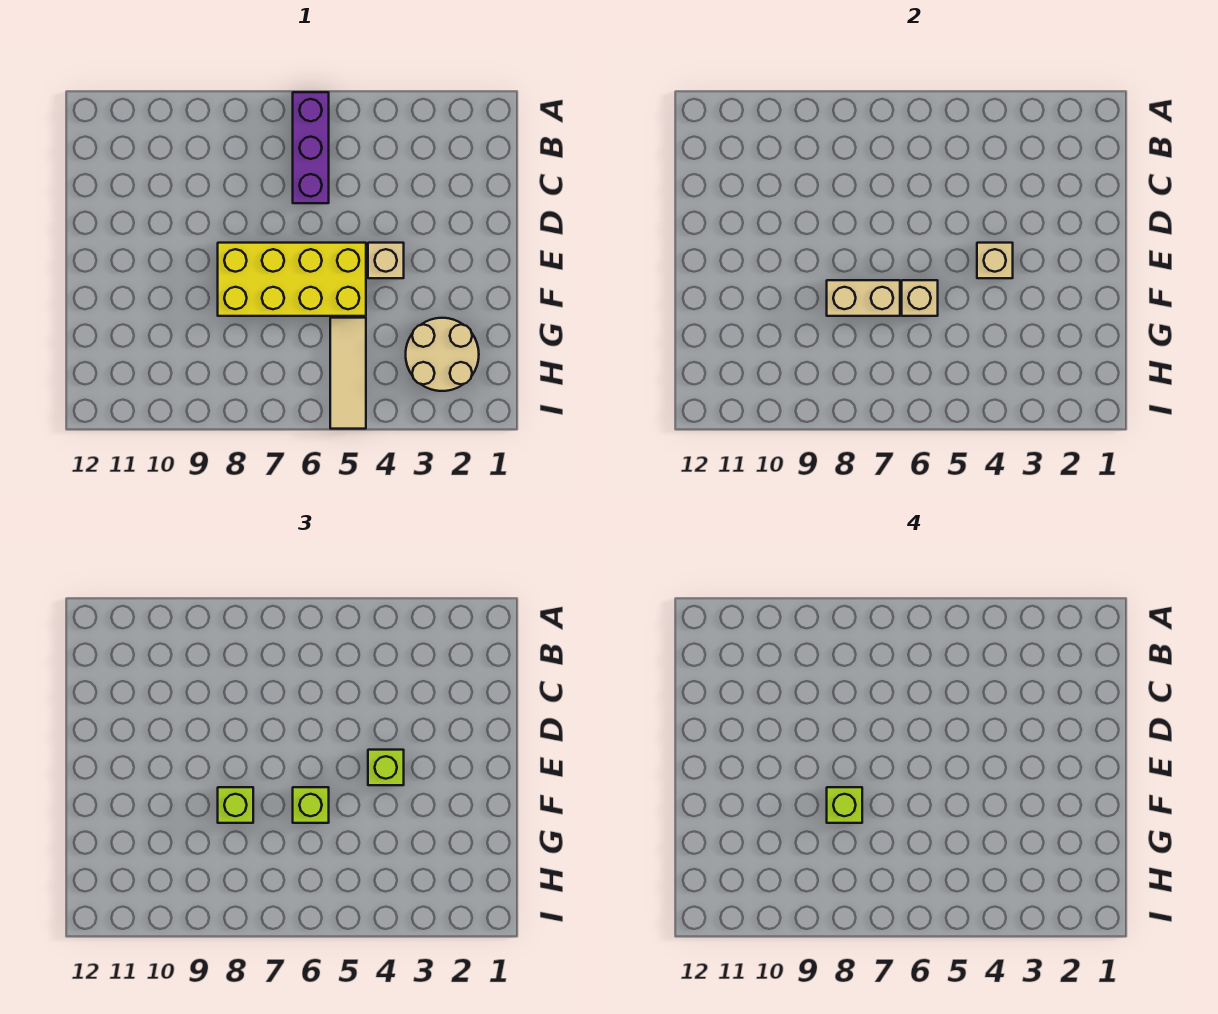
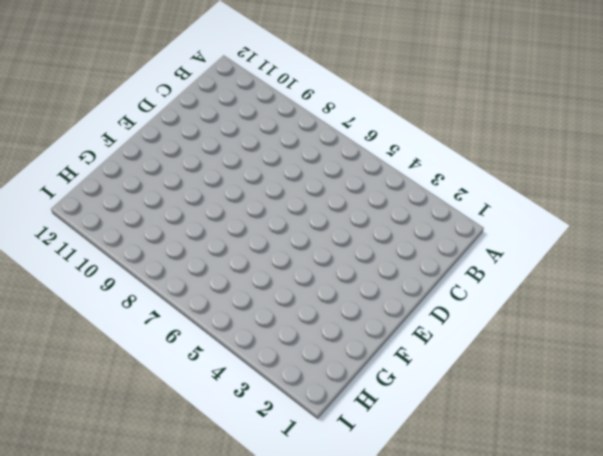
none -> purple brick A6:C6 level 1
none -> tan brick E4 level 1
none -> yellow brick E5:F8 level 1

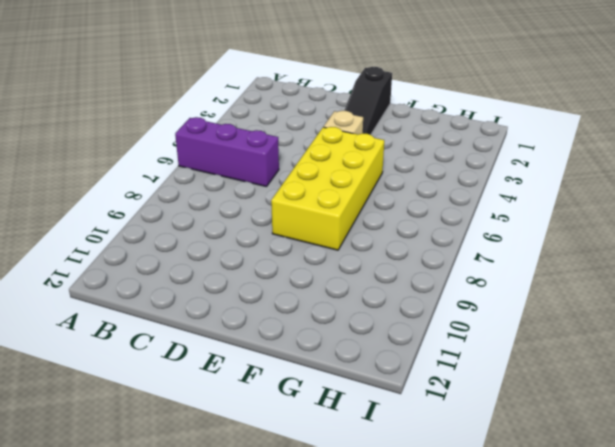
black slope E1:E3 level 1 top 1 -> none
none -> tan round brick G2:H3 level 1
none -> tan tile G5:I5 level 1
none -> tan brick E4 level 2

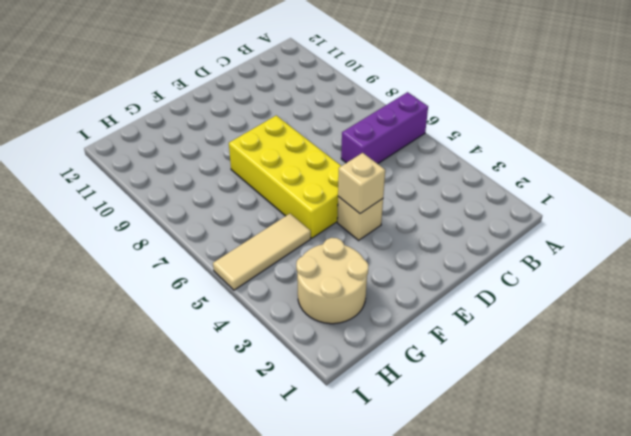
none -> tan brick F6 level 2
none -> tan brick F7:F8 level 2
none -> lime brick E4 level 3

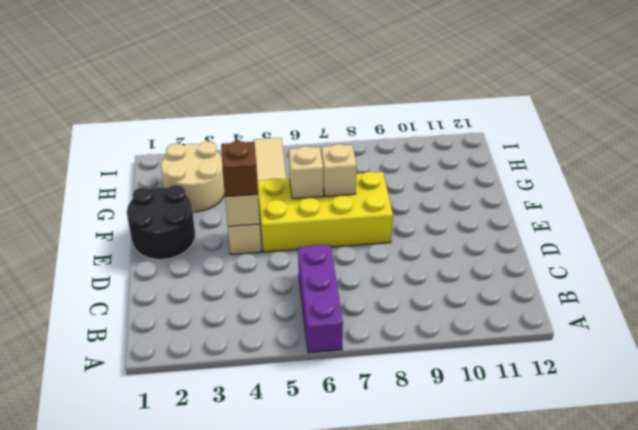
black round brick E1:F2 level 1 -> none
brown brick E4 level 3 -> lime brick E4 level 3
tan brick F7 level 2 -> tan brick F7:F8 level 2
none -> lime brick F6 level 3
none -> lime brick F8 level 3
none -> lime brick F8 level 4

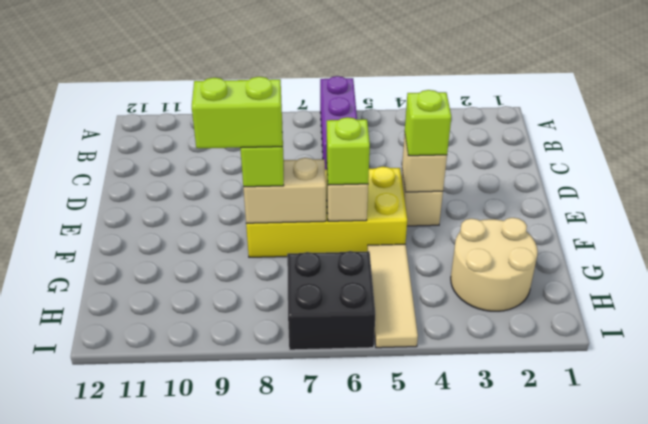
lime brick F8:F9 level 4 -> lime brick F8 level 4
black brick H6:I7 level 1 -> none

